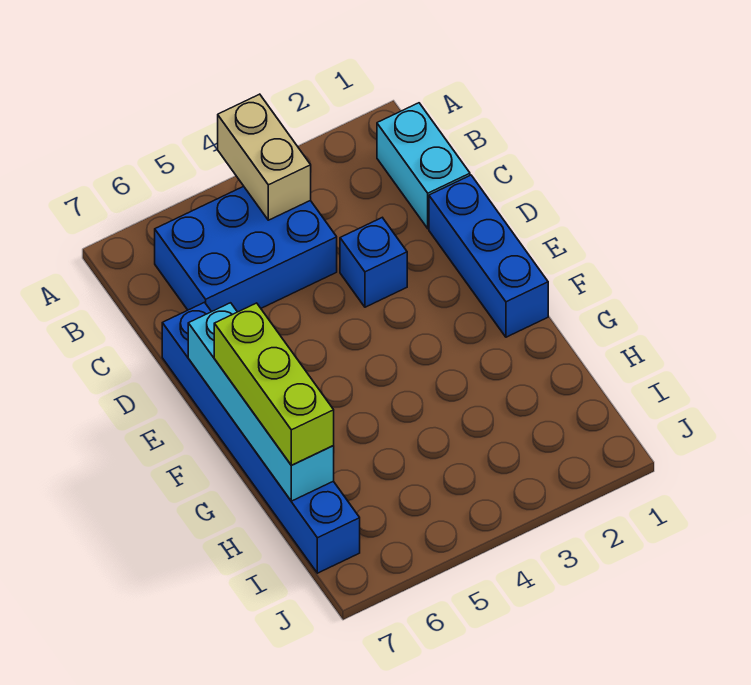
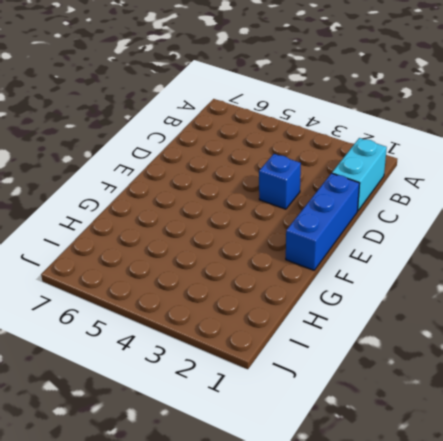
none -> blue brick B4:C6 level 1
none -> blue brick D7:I7 level 1

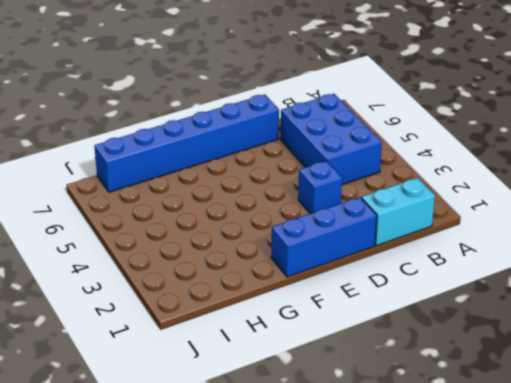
none -> tan brick A4:B4 level 2
none -> cyan brick E7:H7 level 2

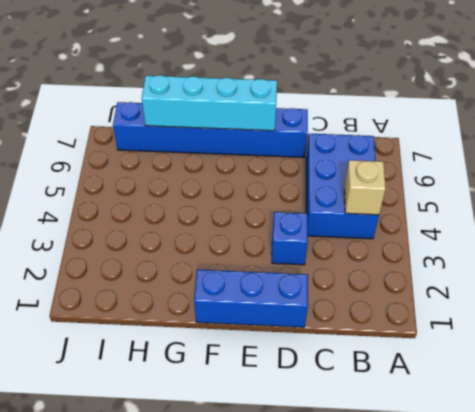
tan brick B4 level 2 -> tan brick A4:B4 level 2
none -> cyan brick B1:C1 level 1
none -> lime brick F7:H7 level 3

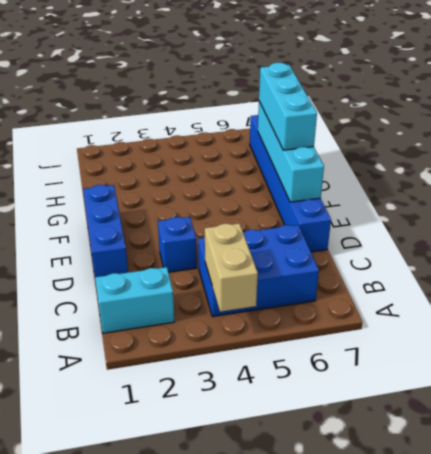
cyan brick B1:B2 level 1 -> cyan brick B1:C1 level 1
cyan brick F7:H7 level 3 -> lime brick F7:H7 level 3

